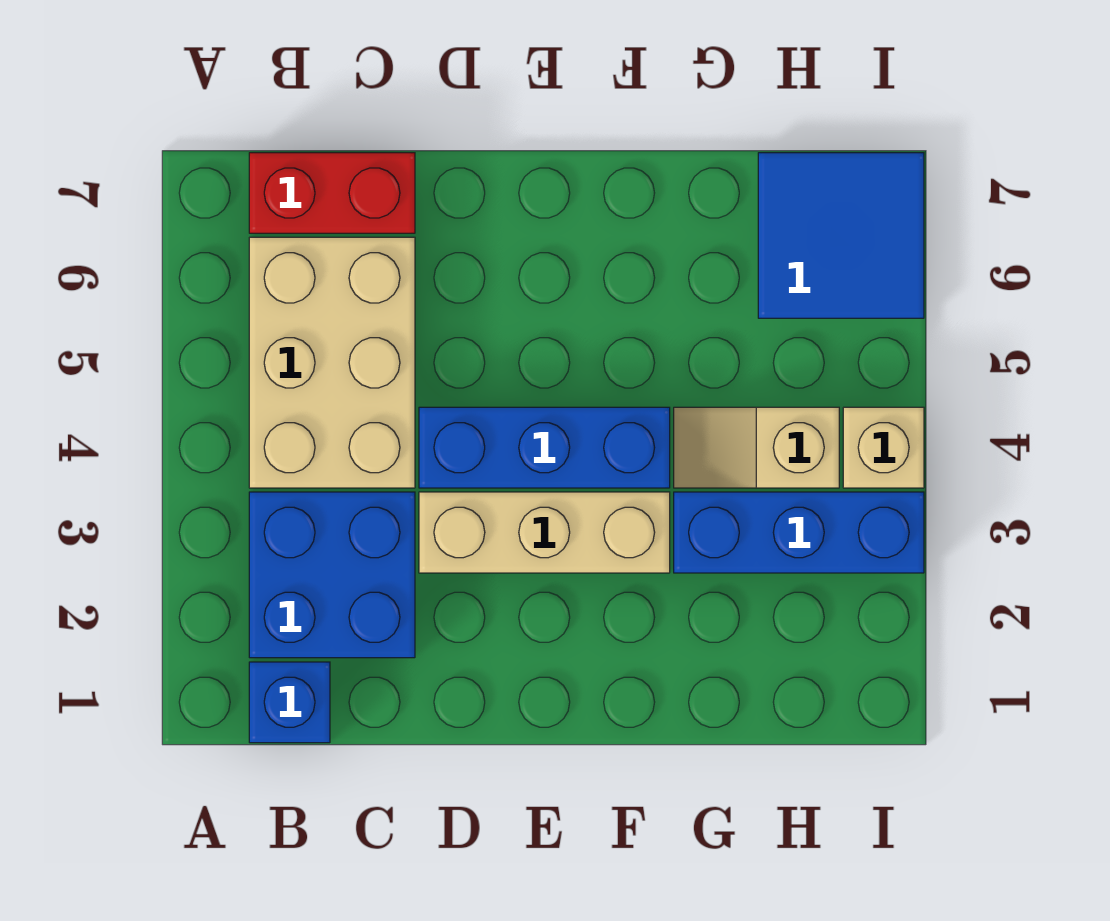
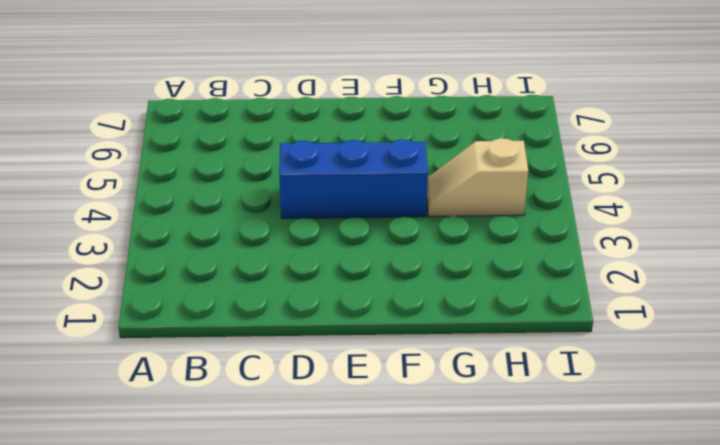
none -> blue brick B1 level 1
none -> blue brick B2:C3 level 1

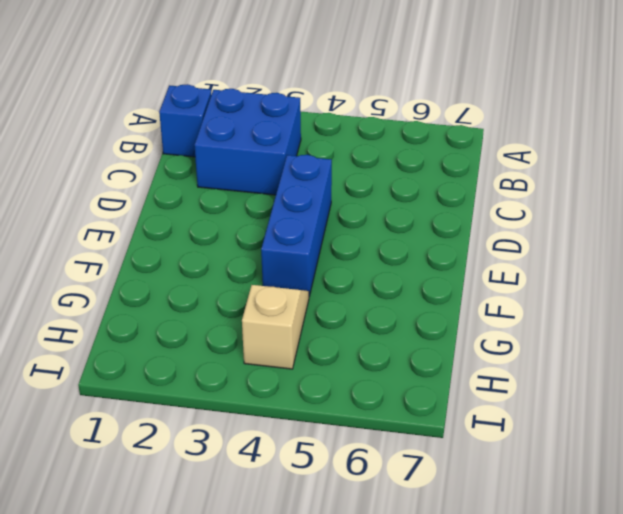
none -> tan brick B4:C6 level 1
none -> red brick B7:C7 level 1

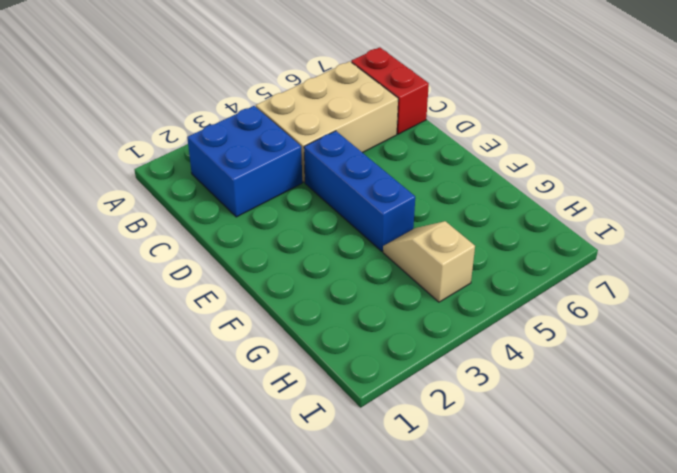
none -> blue brick B1 level 1
none -> tan brick D3:F3 level 1

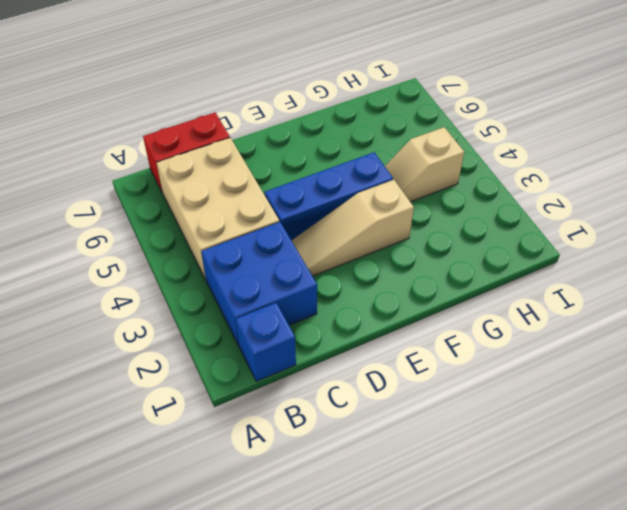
tan slope D3:F3 level 1 top F -> tan brick D3:F3 level 1
none -> blue brick G3:I3 level 1
none -> blue tile H6:I7 level 1

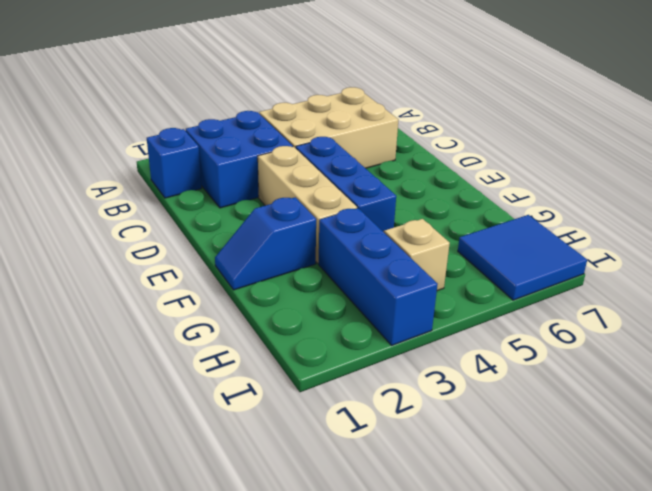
blue slope F1:F2 level 1 top 2 -> none
none -> red brick B7:C7 level 1
none -> tan brick I4 level 1

